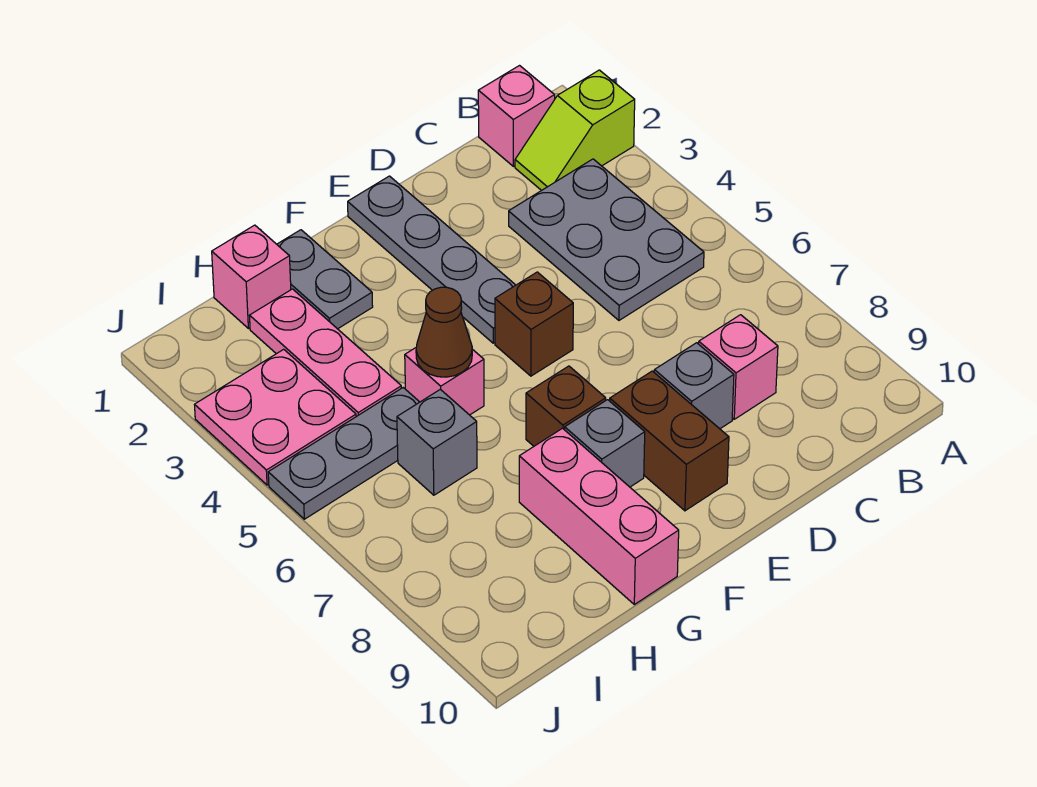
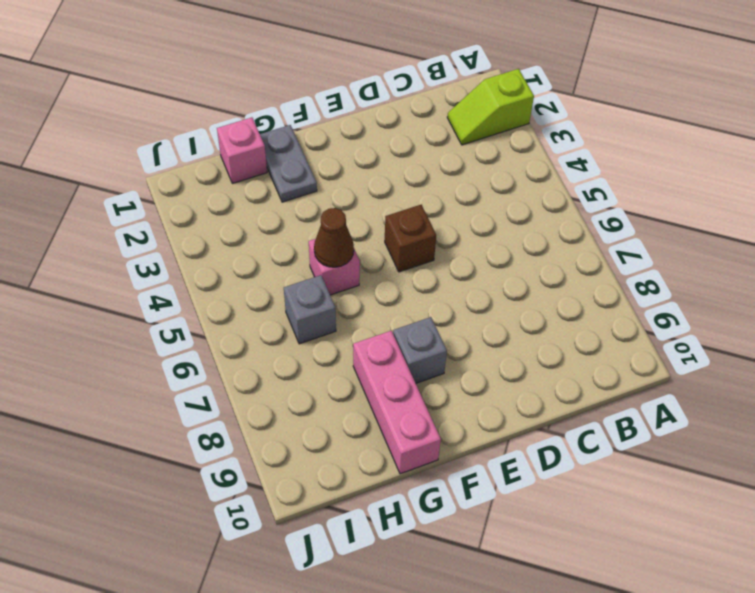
none -> pink brick B1 level 1
none -> grey plate B3:C5 level 1
none -> pink brick C8 level 1

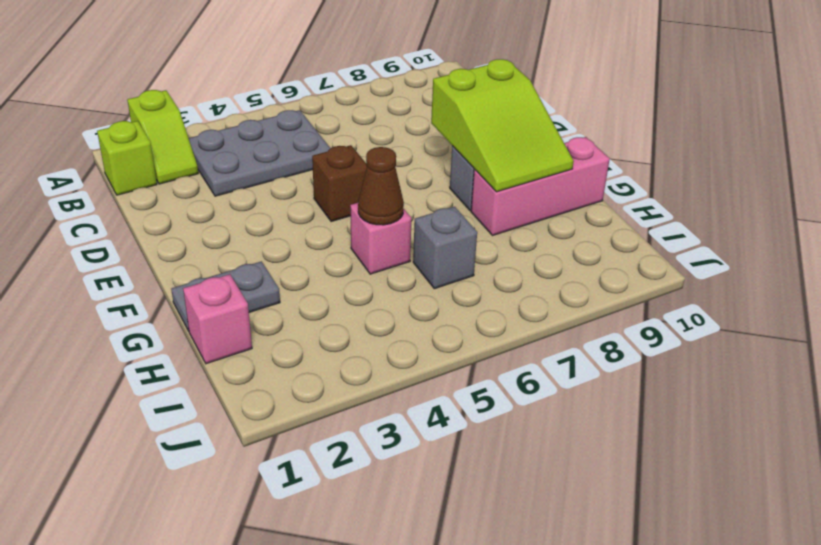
lime brick B1 level 1 -> pink brick B1 level 1
lime slope E8:G9 level 2 top E -> none
none -> pink brick C8 level 1
none -> grey brick D8 level 1
none -> grey plate E1:E4 level 1

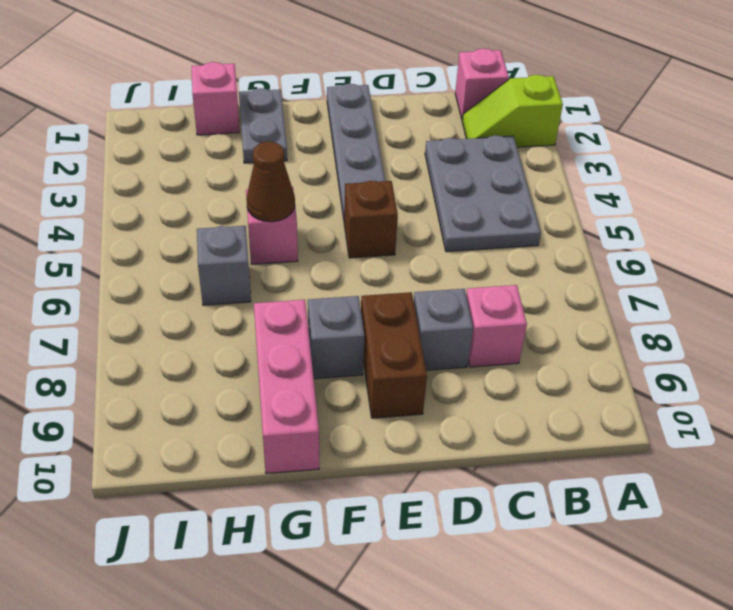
none -> brown brick F7 level 1
none -> pink plate H2:H4 level 1
none -> grey plate H5:J5 level 1

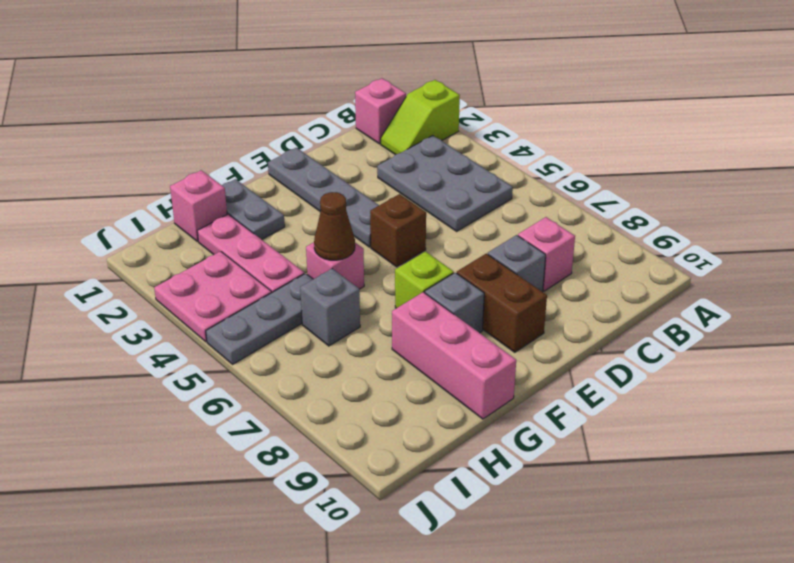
lime brick F7 level 1 -> brown brick F7 level 1

